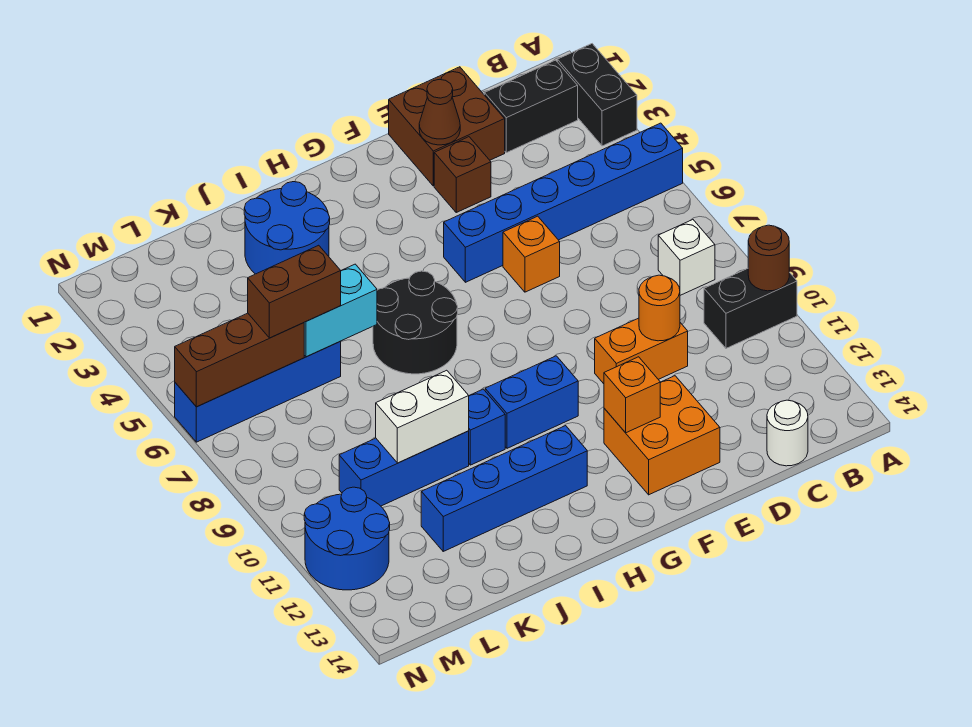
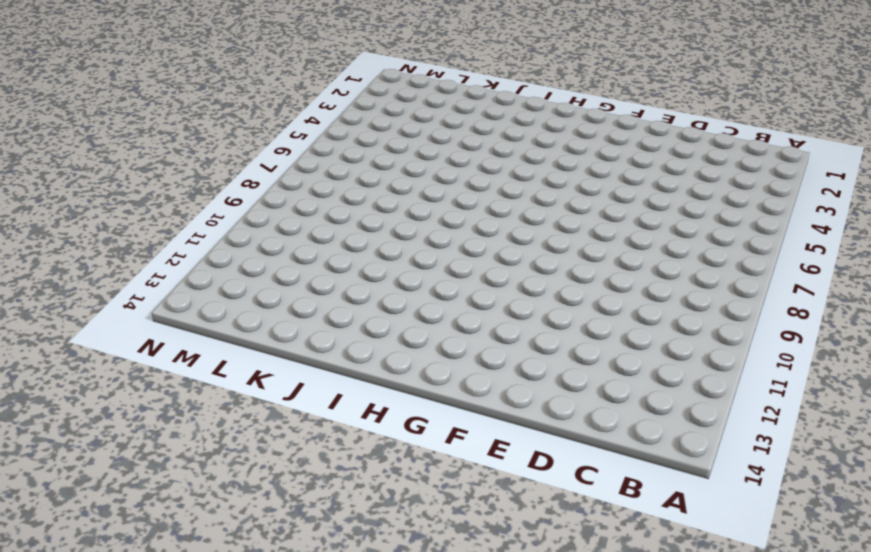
none -> black brick A2:A3 level 1
none -> blue brick A5:F5 level 1
none -> black brick A10:B10 level 1

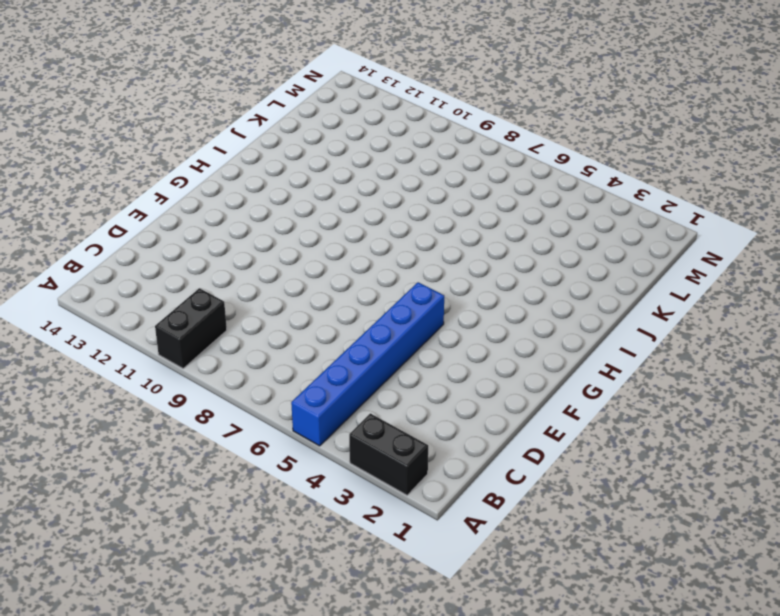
none -> black brick B2:C2 level 1
none -> white brick B8 level 1
none -> white round brick C14 level 1

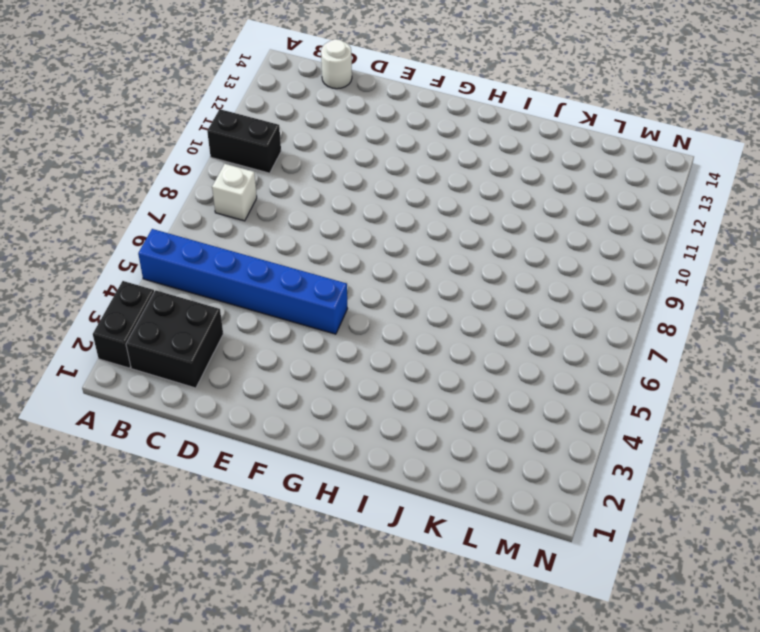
black brick B2:C3 level 1 -> black brick B2:C2 level 1
none -> brown brick D1:E2 level 1
none -> orange brick D10:E10 level 1
none -> brown brick E3 level 1

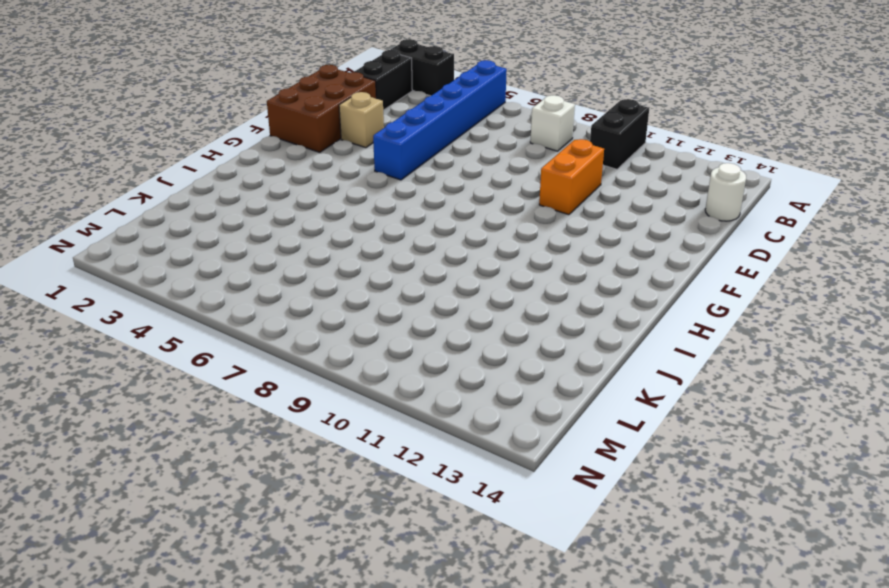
brown brick D1:F2 level 1 -> brown brick D1:E2 level 1
tan brick E3 level 1 -> brown brick E3 level 1
none -> orange brick E6 level 1
none -> orange brick E12:F13 level 1
none -> blue brick G10:H10 level 1

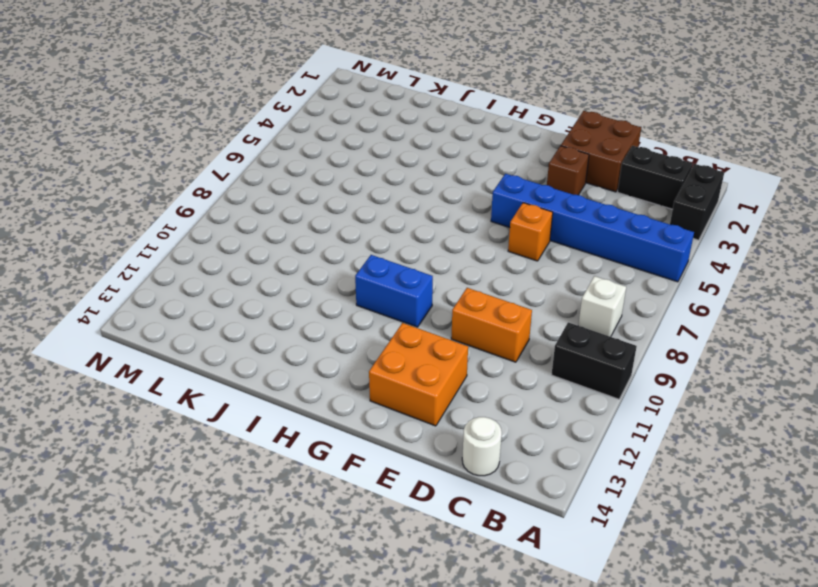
none -> black round brick H6:I7 level 1
none -> blue brick H12:K12 level 1
none -> blue round brick I2:J3 level 1

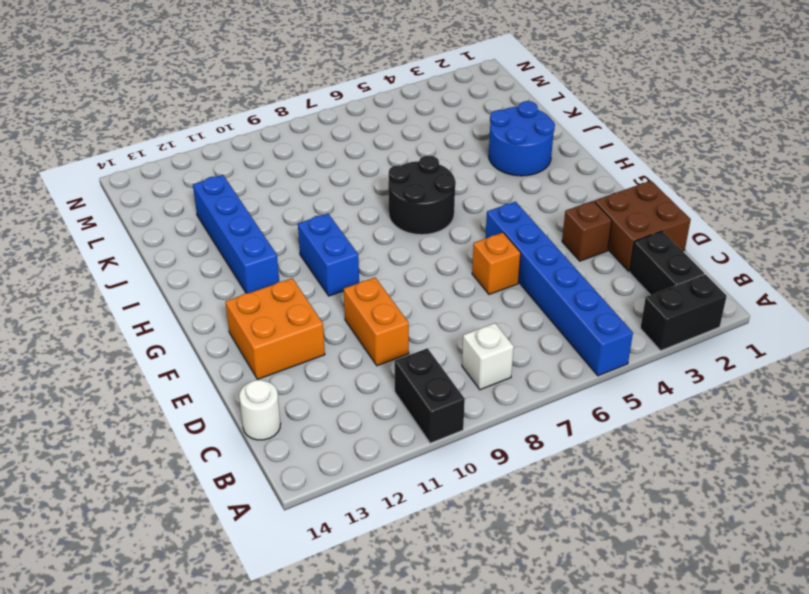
none -> blue brick I10 level 1
none -> blue brick J10:L10 level 1
none -> blue brick K6:N6 level 1

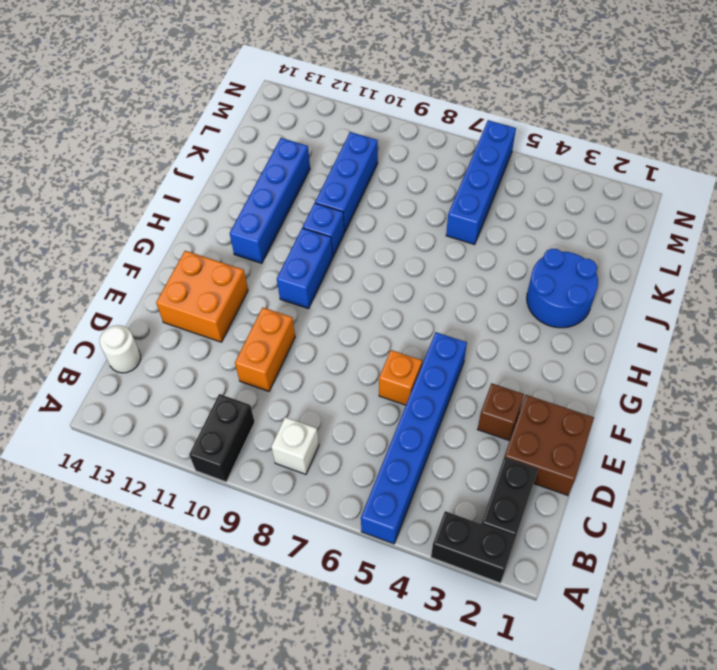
none -> black round brick H6:I7 level 1
none -> blue round brick M11:N12 level 1
none -> brown round brick A10 level 2

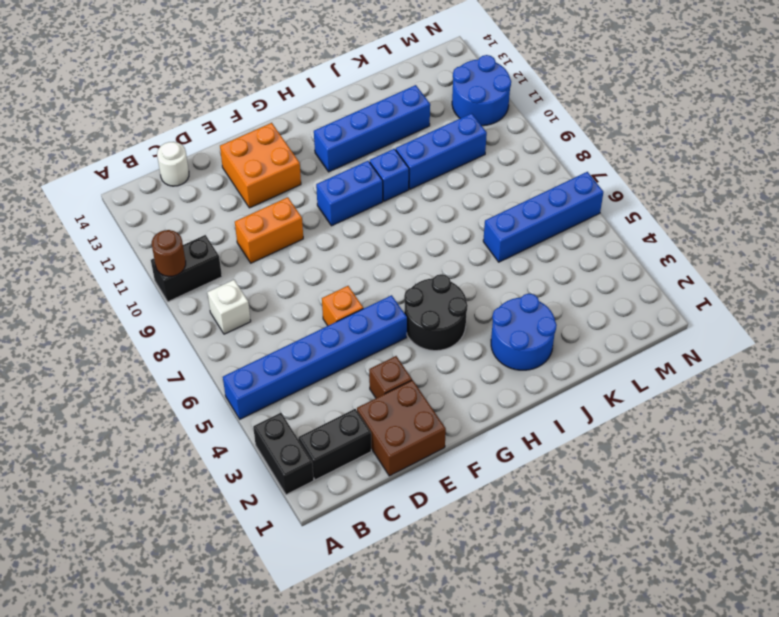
black round brick G4:H5 level 1 -> black round brick H6:I7 level 1
none -> orange round brick D10 level 2
none -> brown cone E2 level 2
none -> orange brick F12 level 2

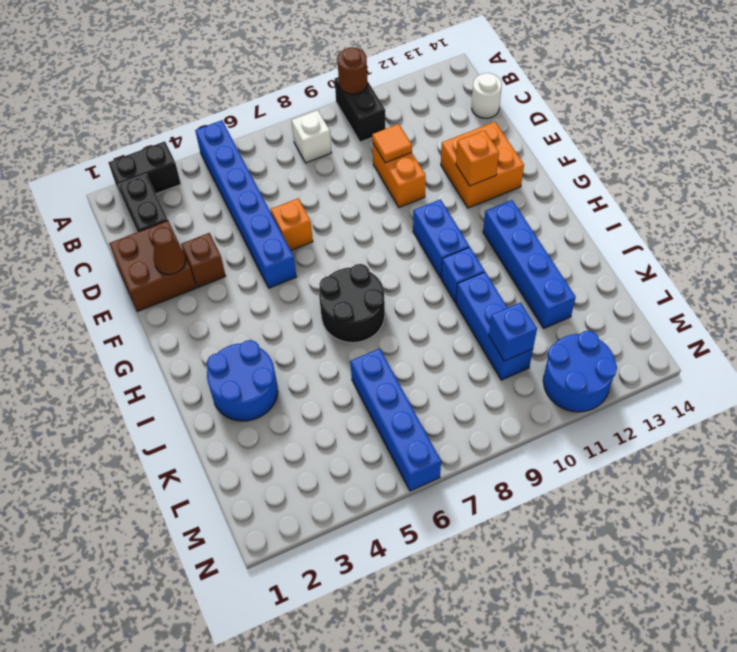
orange tile D10 level 2 -> orange round brick D10 level 2
blue brick L10 level 2 -> none
none -> cyan brick J6:K6 level 2
none -> white brick J10:K10 level 2
none -> brown brick L6:N6 level 2

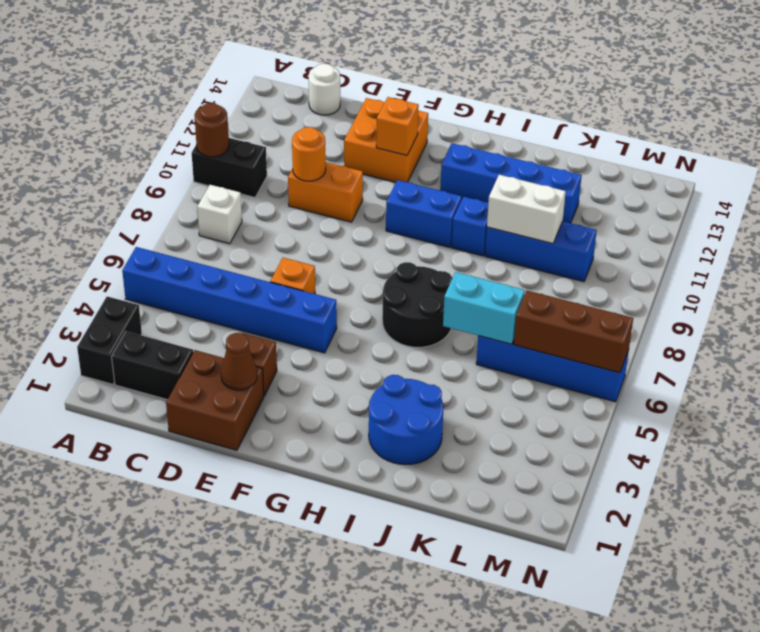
none -> blue round brick M11:N12 level 1
none -> brown brick K6:L6 level 3

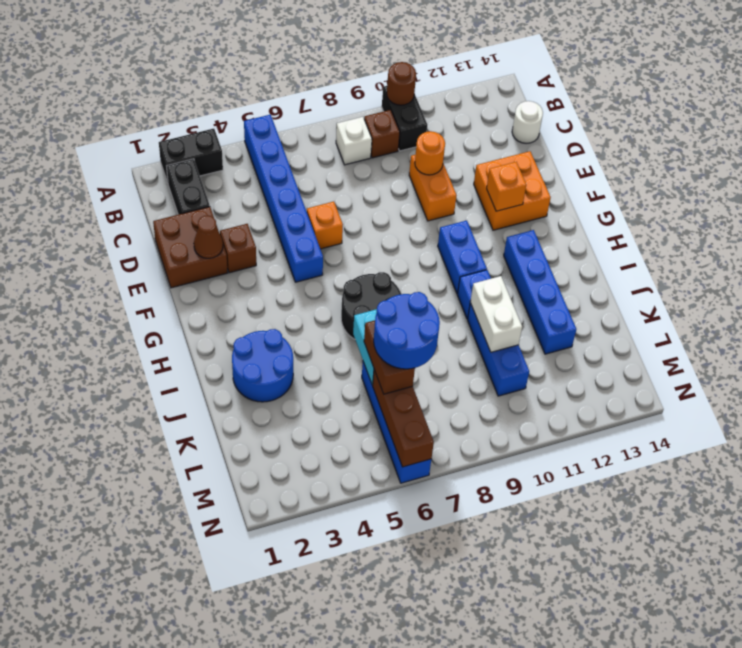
brown brick B9 level 1 -> none
blue round brick K6:L7 level 4 -> blue round brick M11:N12 level 1

